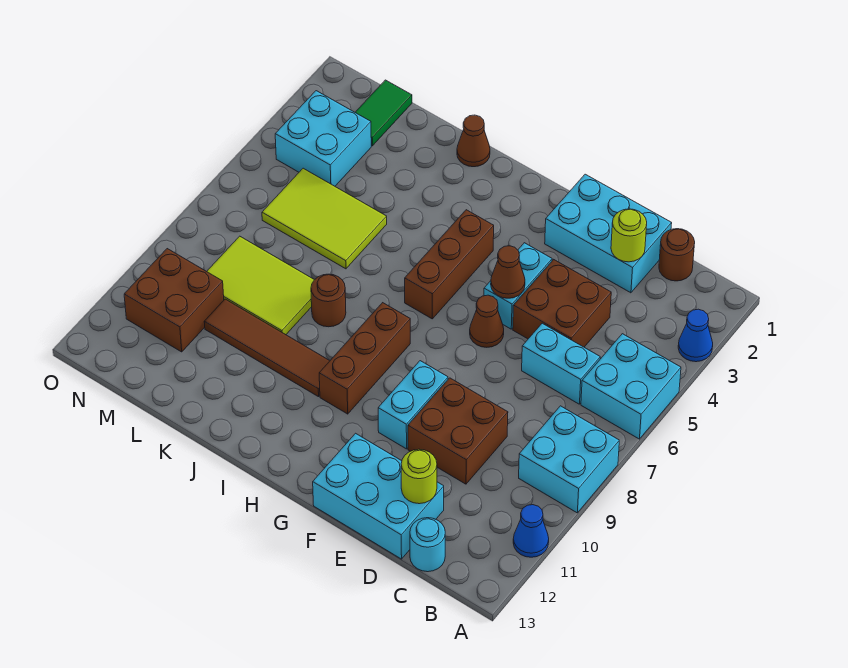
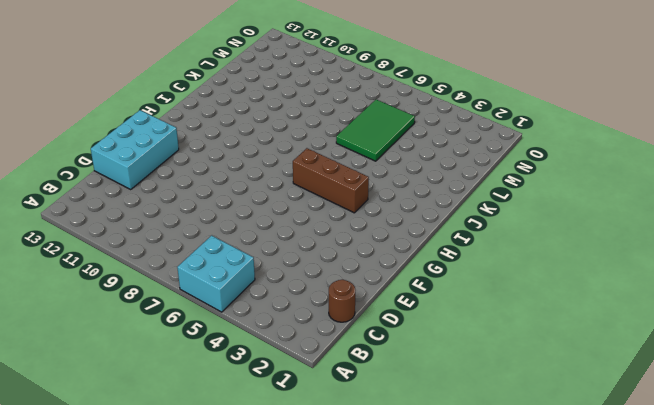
green tile K5:M6 level 1 -> lime tile K5:M6 level 1
none -> blue cone A3 level 1
none -> cyan brick A8:B9 level 1
none -> blue cone A11 level 1

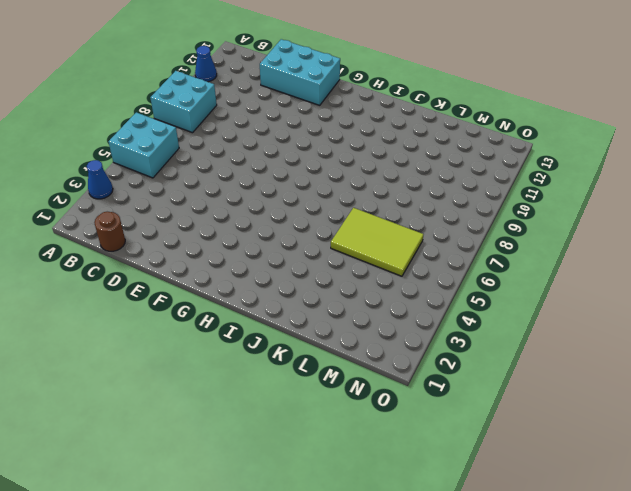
none -> cyan brick C6:D6 level 1
none -> cyan round brick C13 level 1
none -> cyan brick D1:F2 level 1

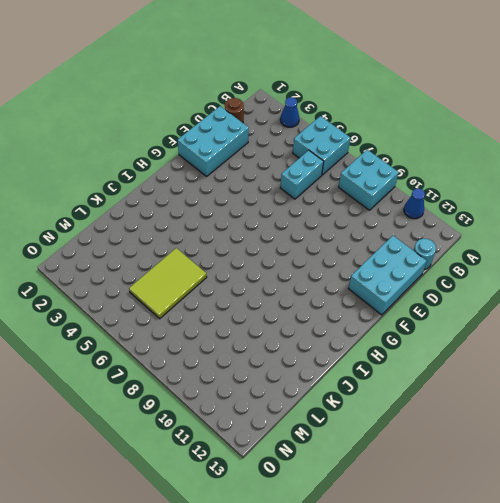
none -> brown brick D4:E5 level 1
none -> brown brick D9:E10 level 1
none -> cyan brick F4:F5 level 1

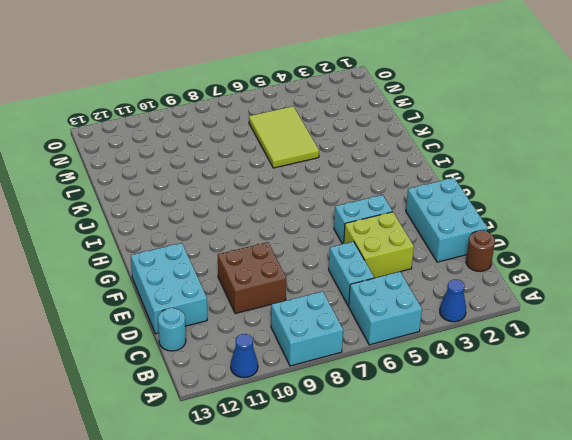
lime brick D4:E5 level 1 -> brown brick D4:E5 level 1
none -> brown cone F6 level 1
none -> cyan brick F9:F10 level 1
none -> brown brick H4:H6 level 1

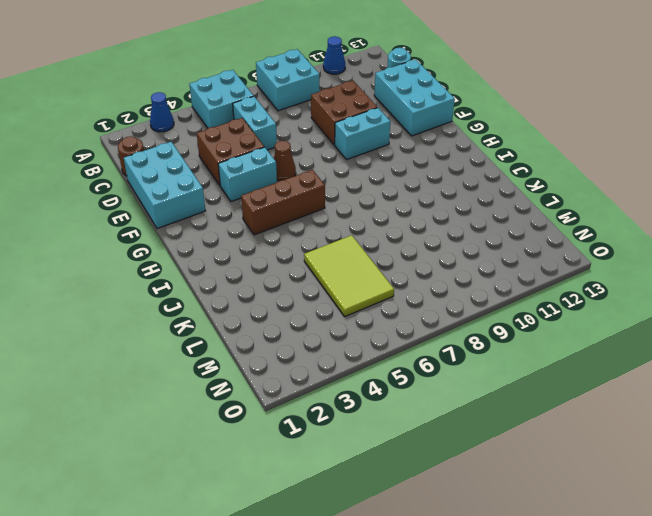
none -> brown brick H8:H10 level 1
none -> brown tile I10:L10 level 1
none -> brown cone J1 level 1

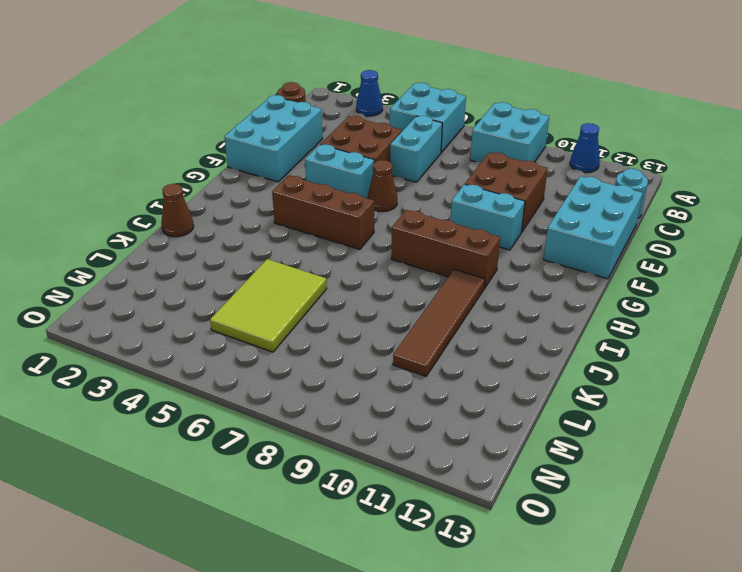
none -> brown round brick J8 level 1
none -> lime tile K8:M9 level 1
none -> green tile M1:M2 level 1

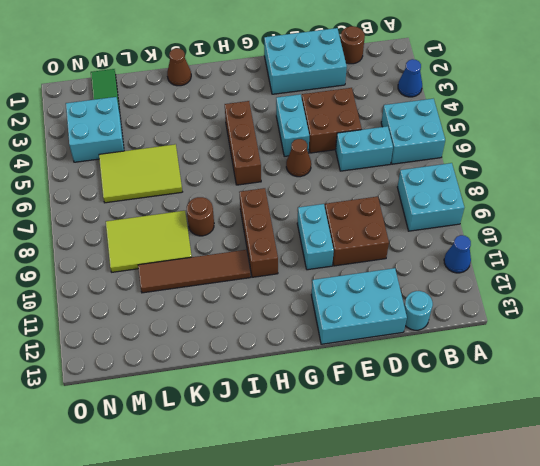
none -> brown brick M10:N11 level 1
none -> lime round brick D2 level 2
none -> lime round brick D12 level 2

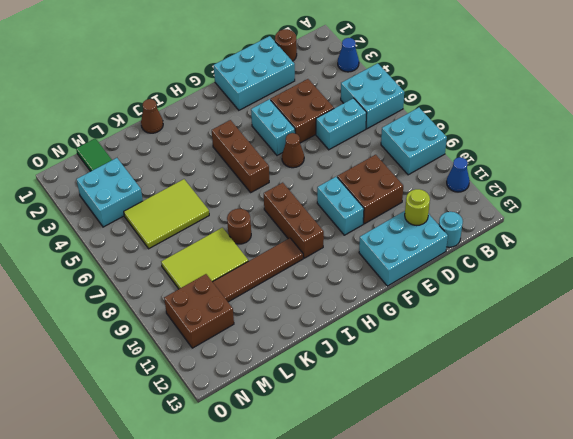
none -> lime round brick D2 level 2
none -> brown cone F5 level 2

